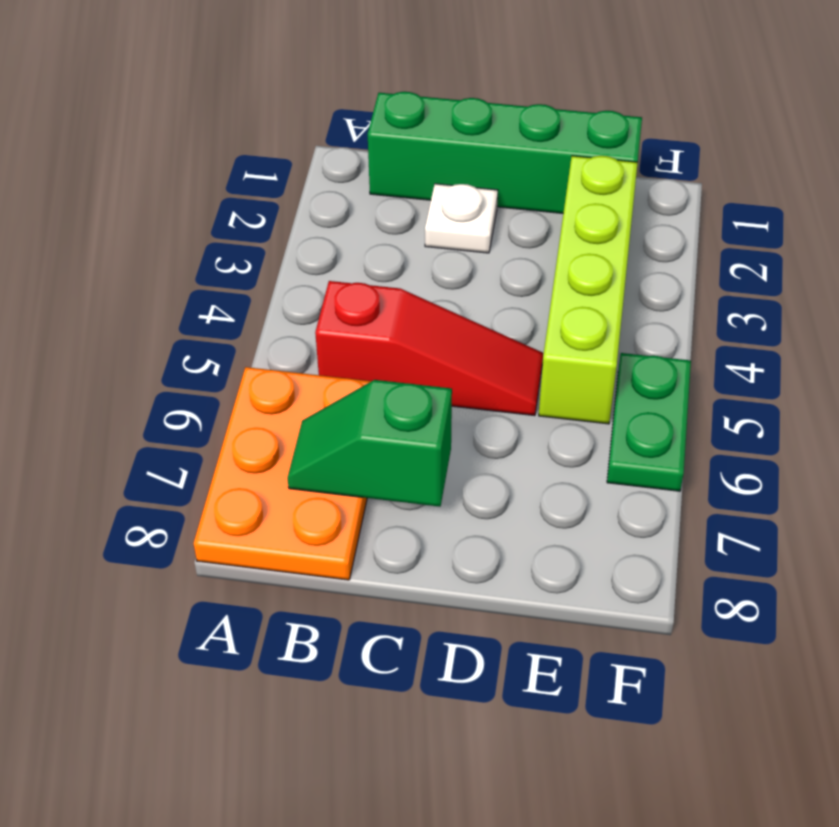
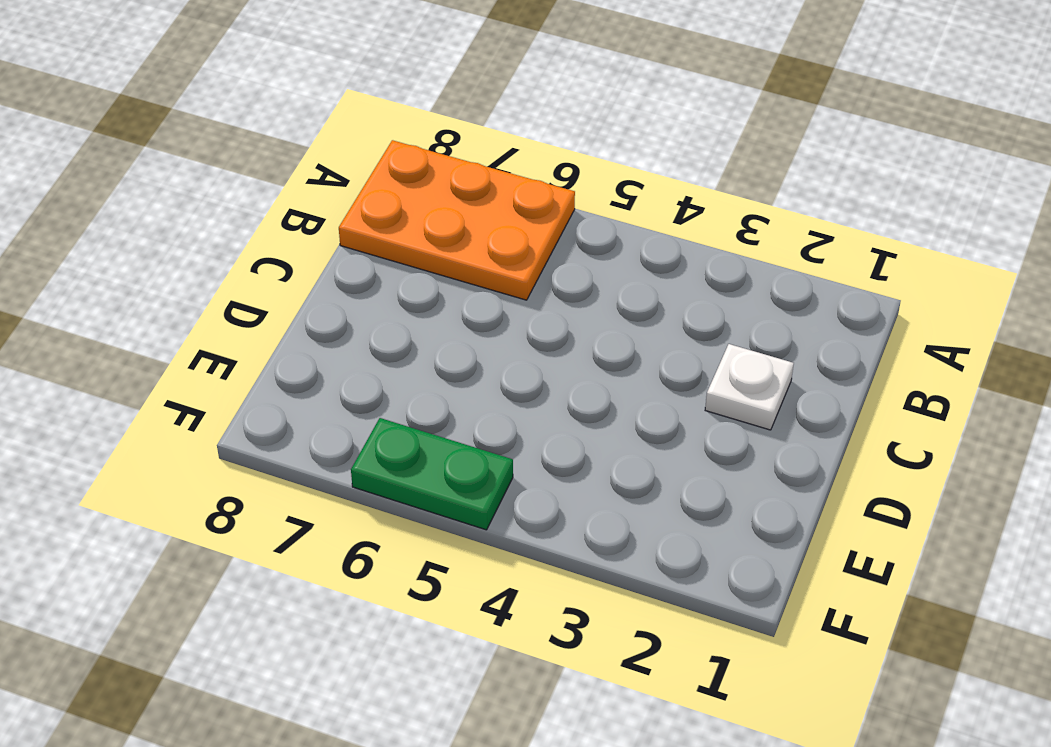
none -> green brick B1:E1 level 1
none -> red slope B5:D5 level 1 top B

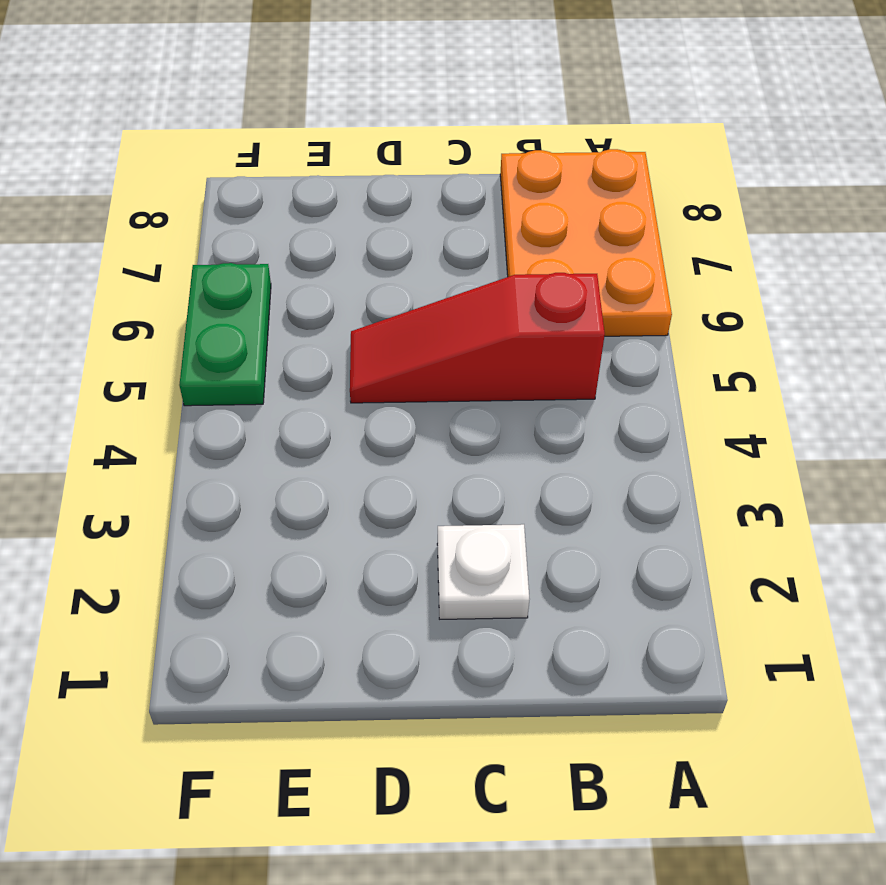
none -> green brick B1:E1 level 1
none -> lime brick E2:E5 level 1

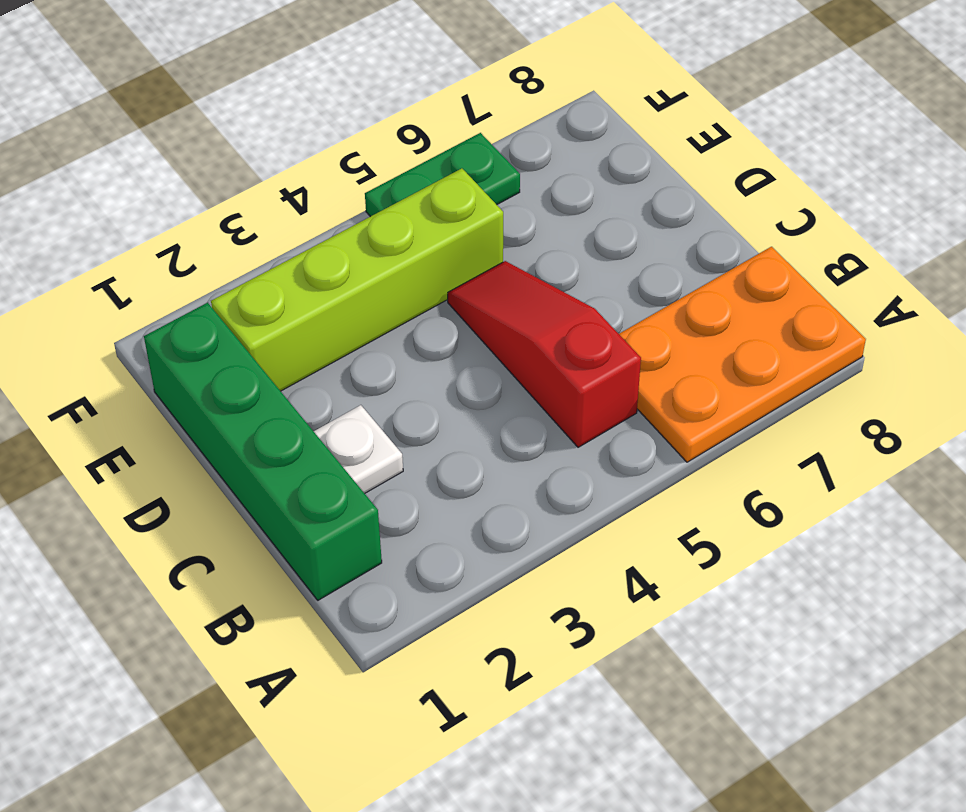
none -> green slope B7:C7 level 2 top C

